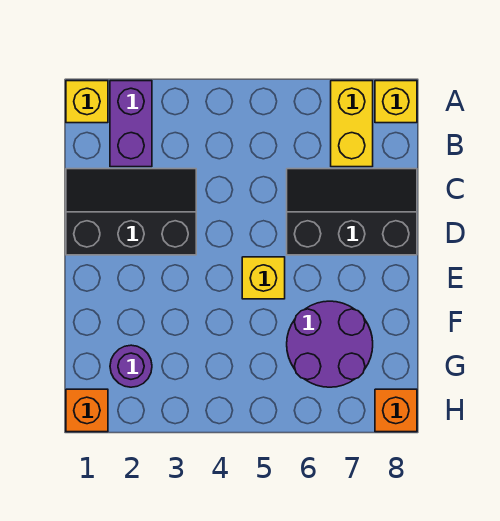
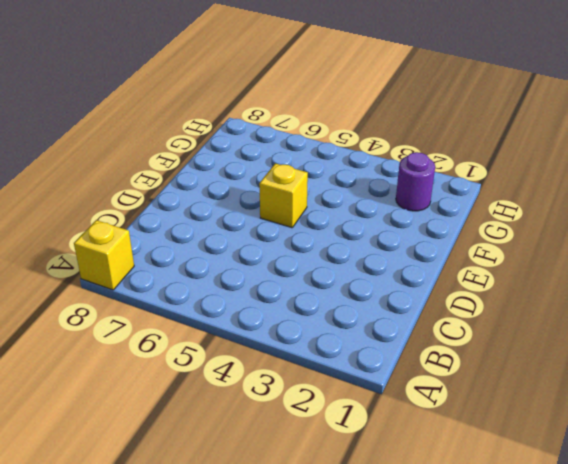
none -> yellow brick A1 level 1
none -> purple brick A2:B2 level 1

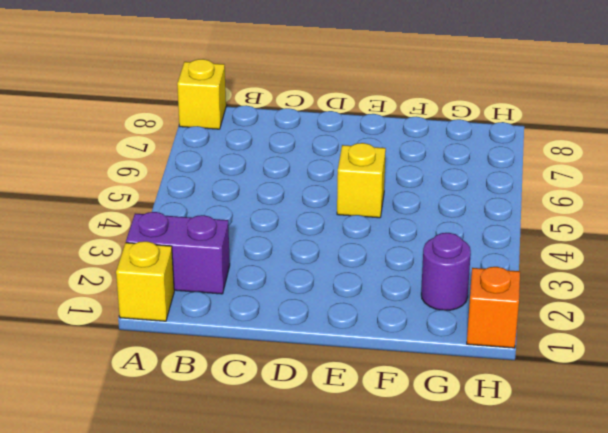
none -> yellow brick A7:B7 level 1
none -> black slope C1:D3 level 1 top D

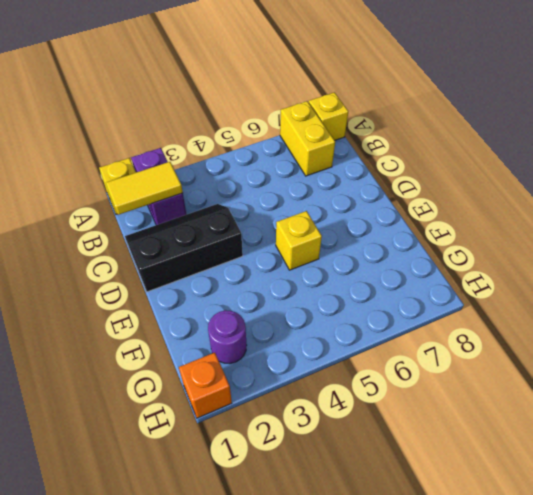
yellow tile B1:B2 level 2 -> none
none -> black slope C6:D8 level 1 top D
none -> purple round brick F6:G7 level 1

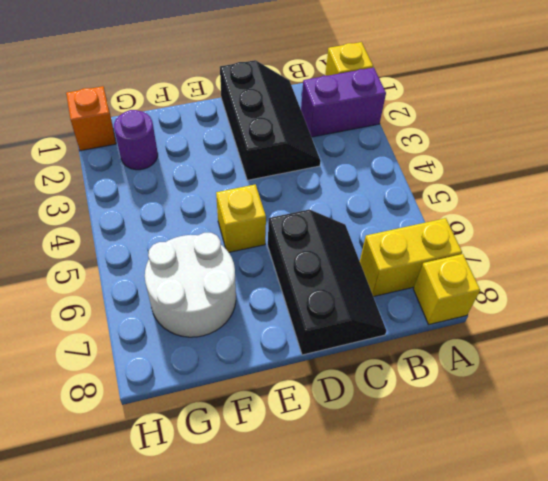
white round brick F6:G7 level 1 -> purple round brick F6:G7 level 1
none -> orange brick H8 level 1

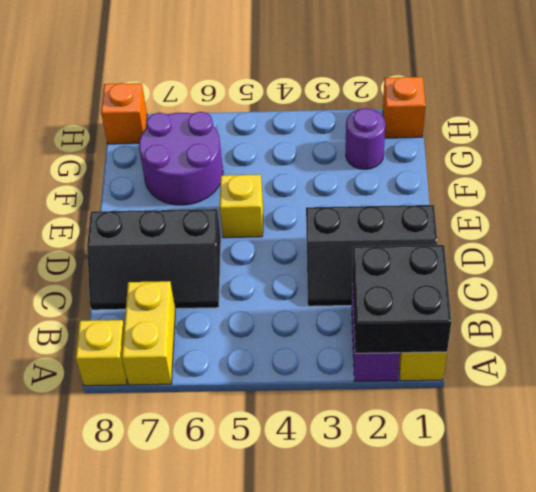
black brick A1:B2 level 2 -> none

